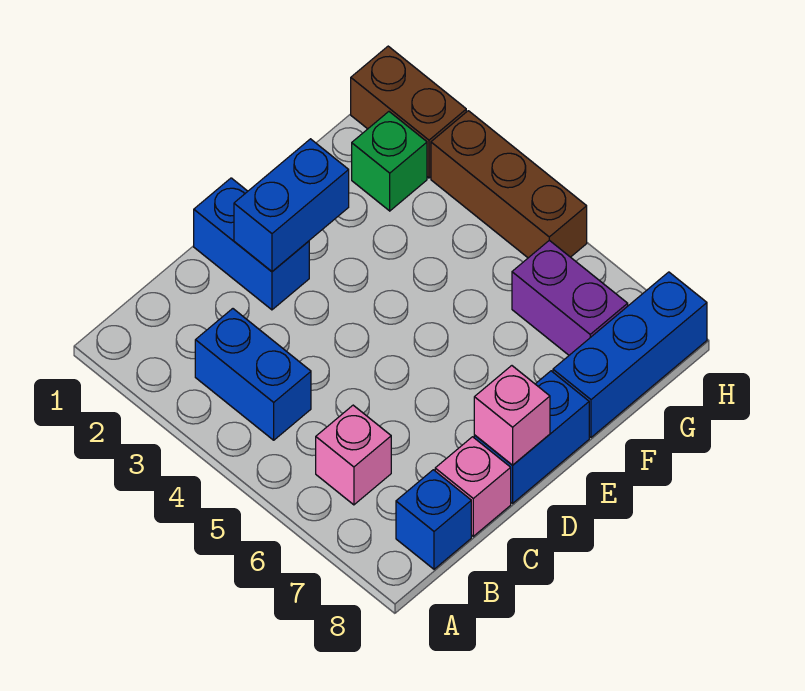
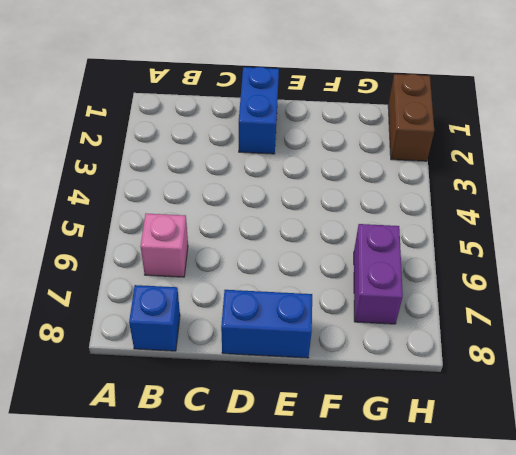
none -> blue brick B3:B4 level 1
none -> pink brick C8 level 1
none -> blue brick F8:H8 level 1

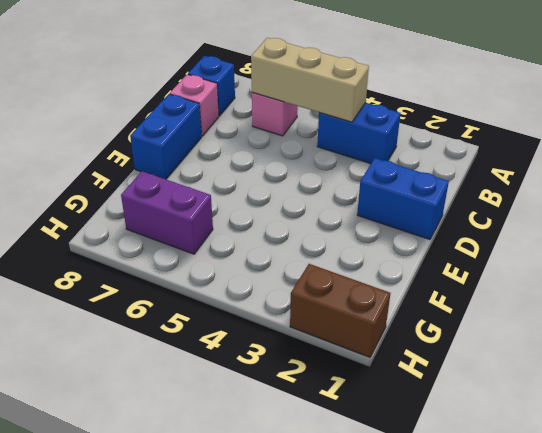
tan brick B4:B6 level 2 -> none
none -> blue brick F8:H8 level 1
none -> green brick G2 level 1
none -> brown brick H3:H5 level 1

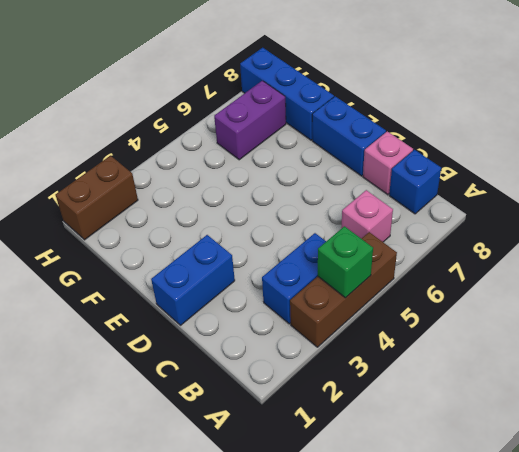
brown brick A3:A5 level 1 -> brown brick H3:H5 level 1
green brick A4 level 2 -> green brick G2 level 1
none -> blue brick D2:E2 level 2
none -> pink brick D8 level 2

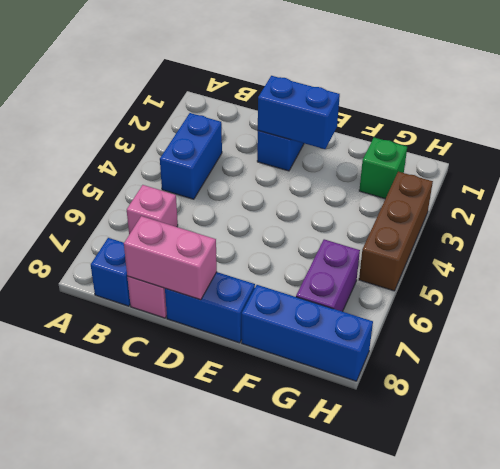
pink brick C8:D8 level 2 -> pink brick D8 level 2
none -> brown brick H1:H2 level 1

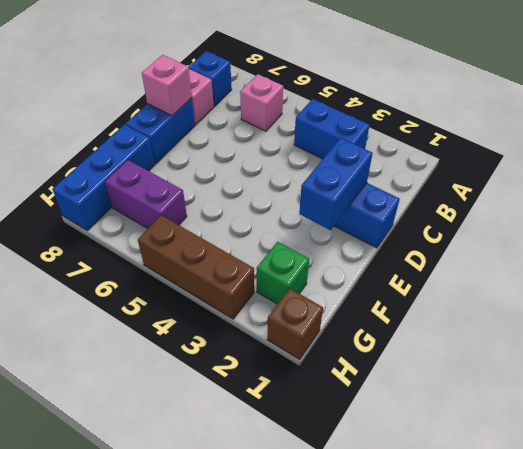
brown brick H1 level 1 -> brown brick H1:H2 level 1

